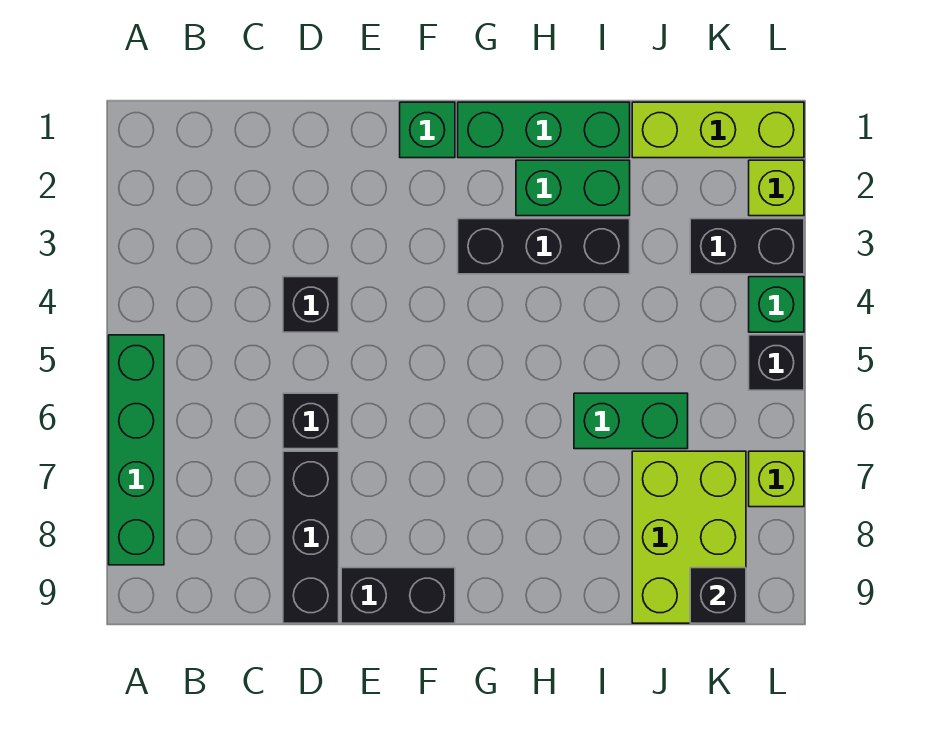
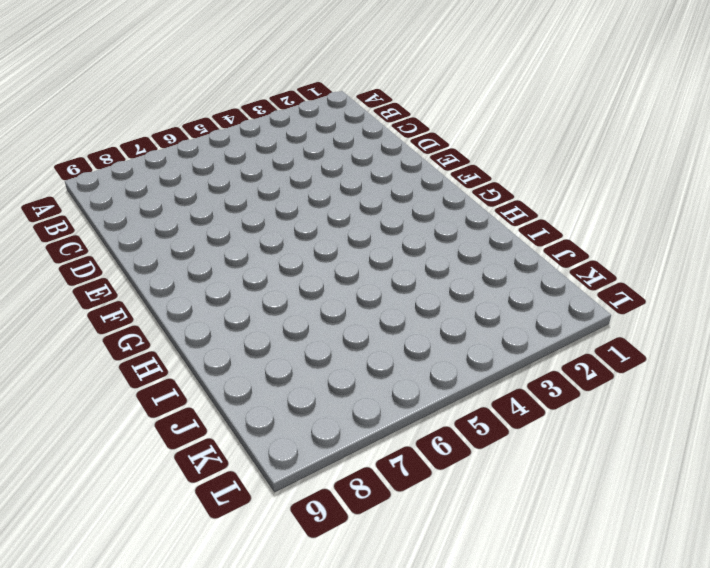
none -> green brick A5:A8 level 1
none -> black brick D4 level 1
none -> black brick D6 level 1

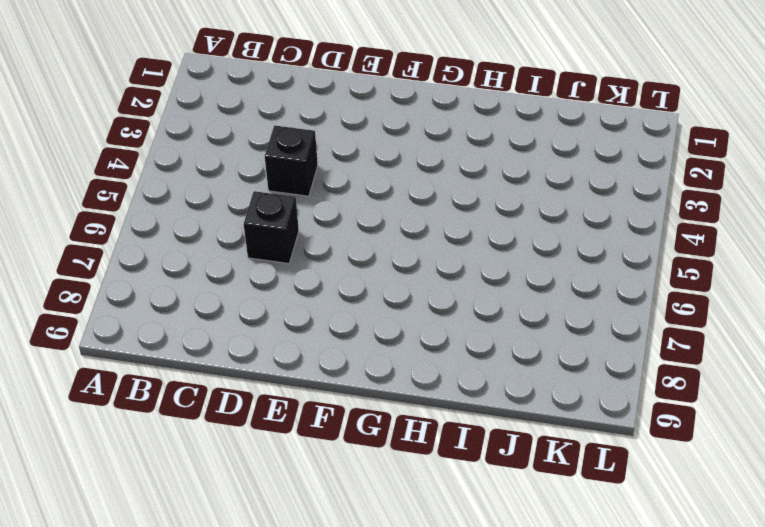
none -> green brick A5:A8 level 1
none -> black brick D7:D9 level 1
none -> black brick E9:F9 level 1

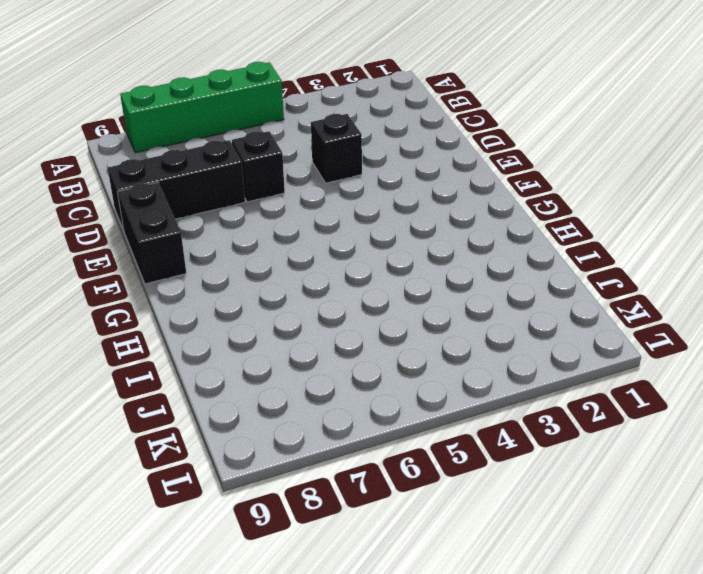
none -> green brick F1 level 1
none -> green brick G1:I1 level 1
none -> black brick G3:I3 level 1

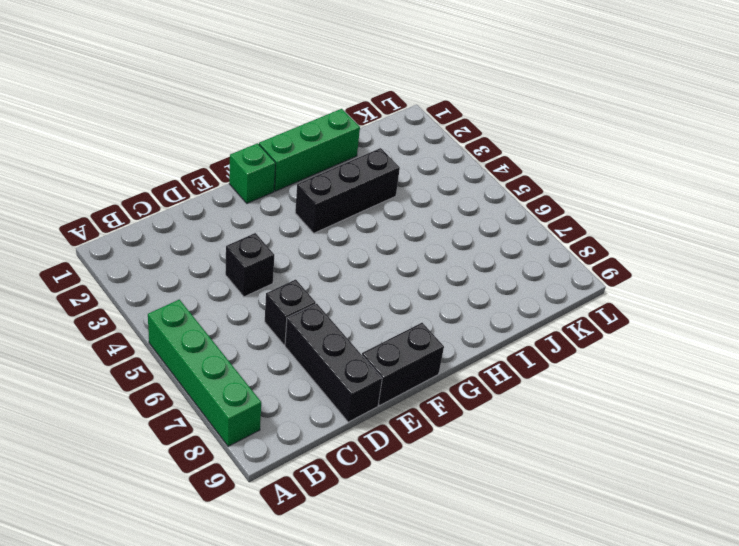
none -> green brick H2:I2 level 1
none -> green brick I6:J6 level 1
none -> lime brick J1:L1 level 1

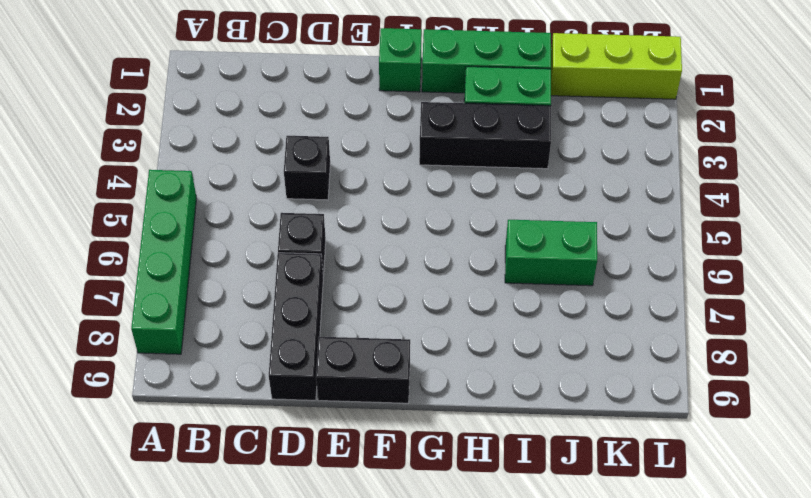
none -> lime brick J7:K9 level 1
none -> black brick K3:L3 level 1
none -> lime brick L2 level 1

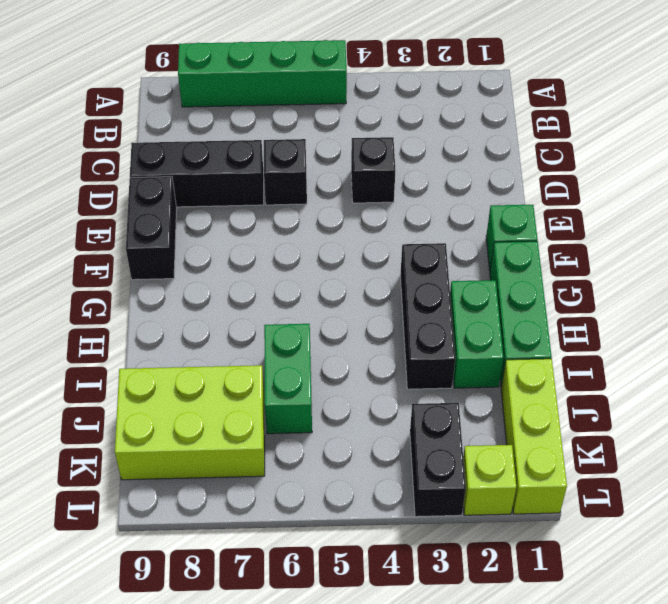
none -> green brick L4 level 1
none -> black brick L5 level 1
none -> lime brick L7 level 1

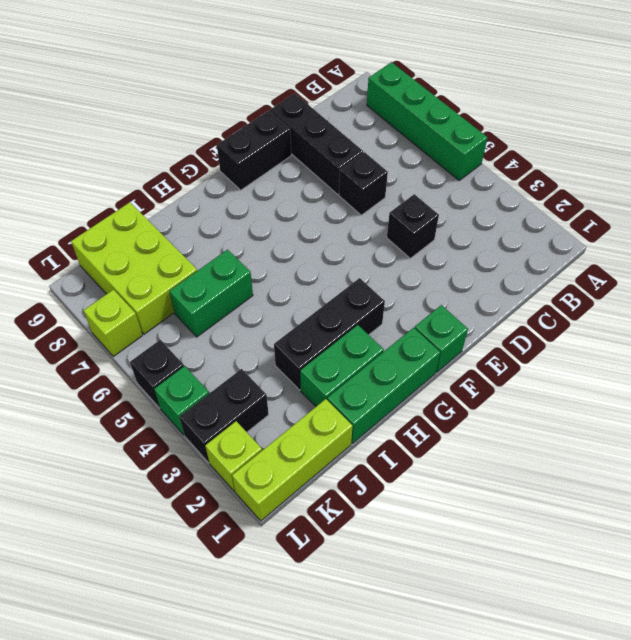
none -> black brick K9 level 2

